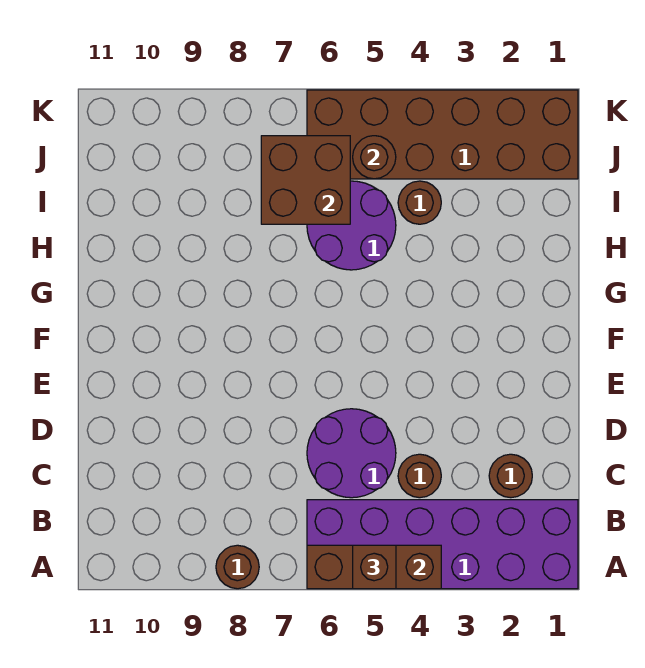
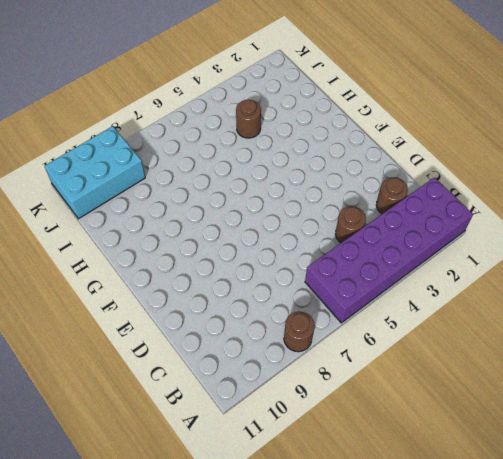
cyan brick J9:K11 level 1 -> none
none -> purple round brick C5:D6 level 1
none -> purple round brick H5:I6 level 1
none -> brown brick J1:K6 level 1

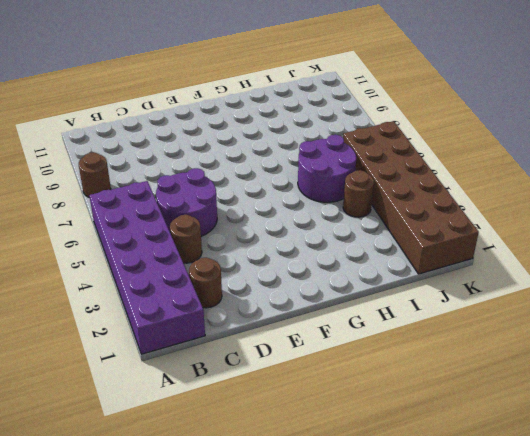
none -> brown brick A4:A6 level 2
none -> brown brick I6:J7 level 2
none -> brown round brick J5 level 2

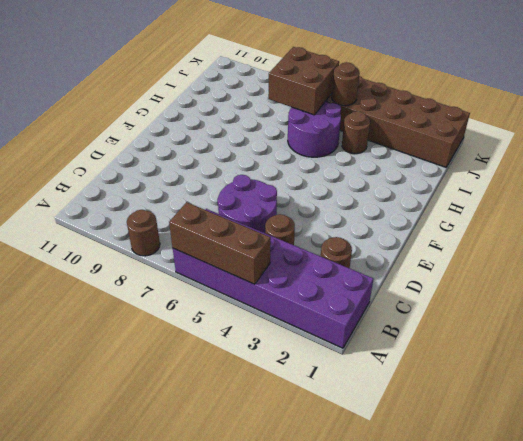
none -> brown brick A5 level 3

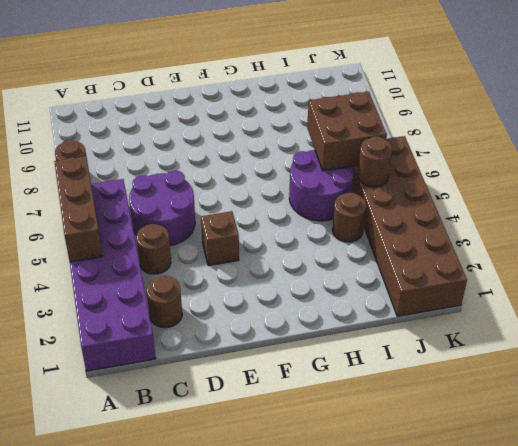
brown brick E4 level 1 -> brown brick A5 level 3

